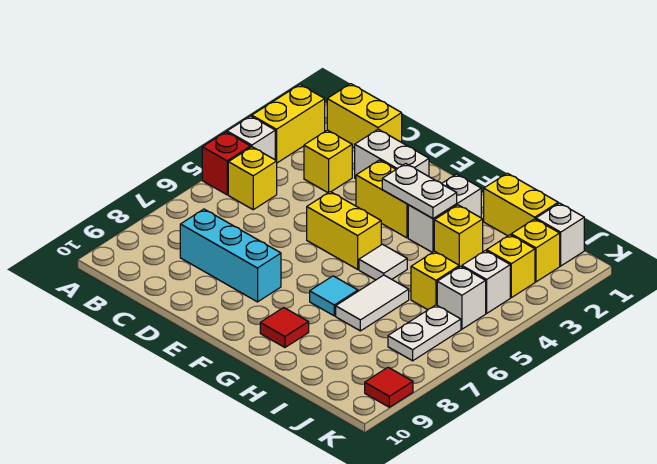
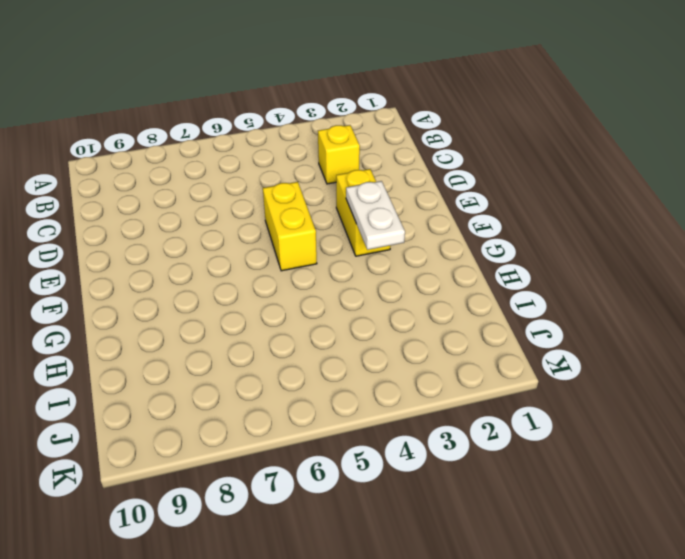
none -> yellow brick A2:A3 level 1
none -> white brick A4 level 1
none -> red brick A5 level 1

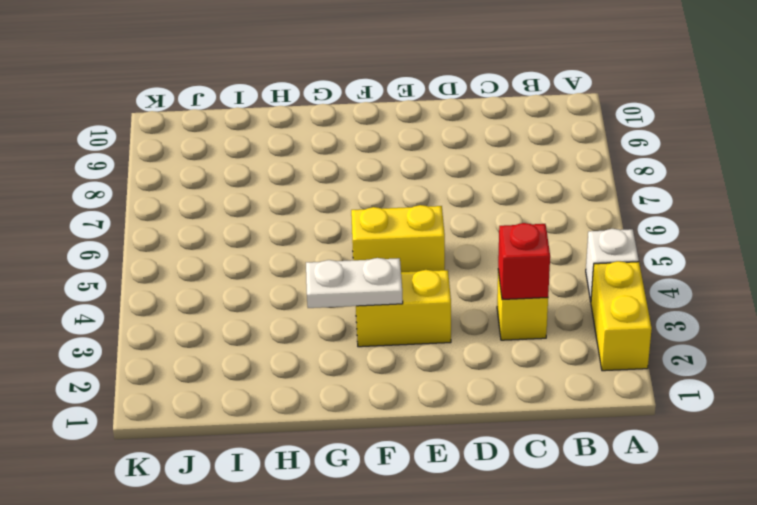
red brick C3 level 2 -> red brick A5 level 1
none -> yellow brick B1:C1 level 1
none -> yellow brick B5 level 1
none -> cyan brick C8:E8 level 1

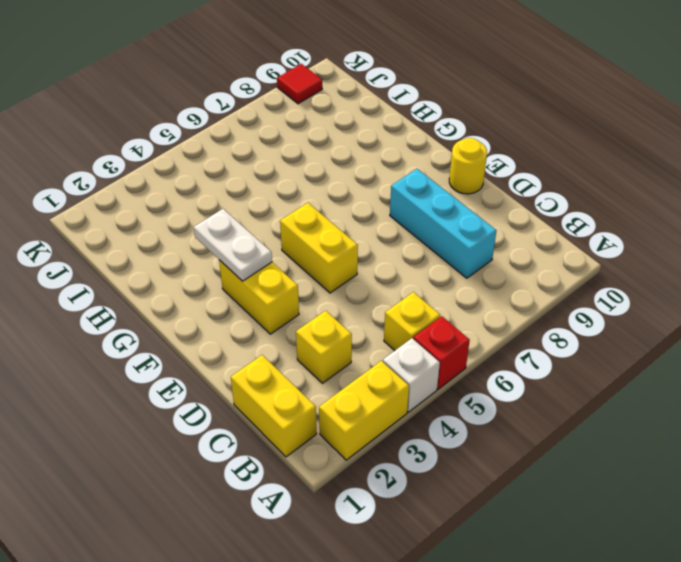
yellow round brick E10 level 1 -> none
none -> white brick D2:E2 level 1
none -> white brick G2:G3 level 1
none -> white tile G5 level 1

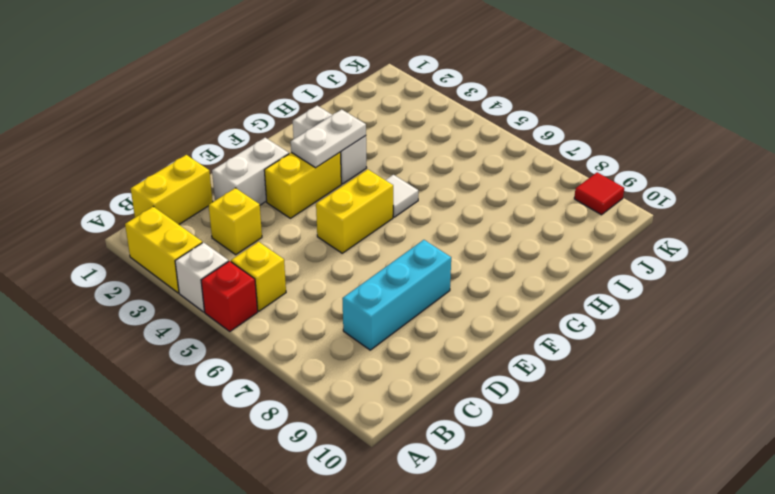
none -> cyan tile G7 level 1
none -> red tile G9 level 1
none -> yellow brick H1:I1 level 1

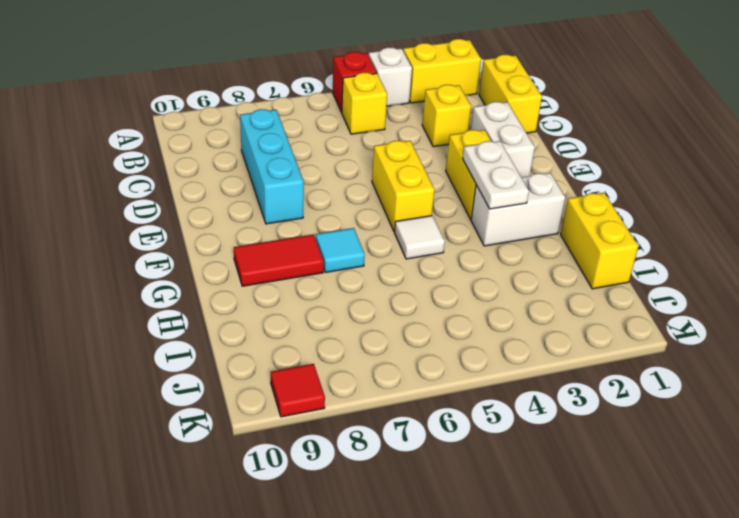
red tile G8:G9 level 1 -> red tile G9 level 1
none -> yellow brick H3 level 1
none -> white tile H6:H7 level 1
none -> yellow brick I5 level 1

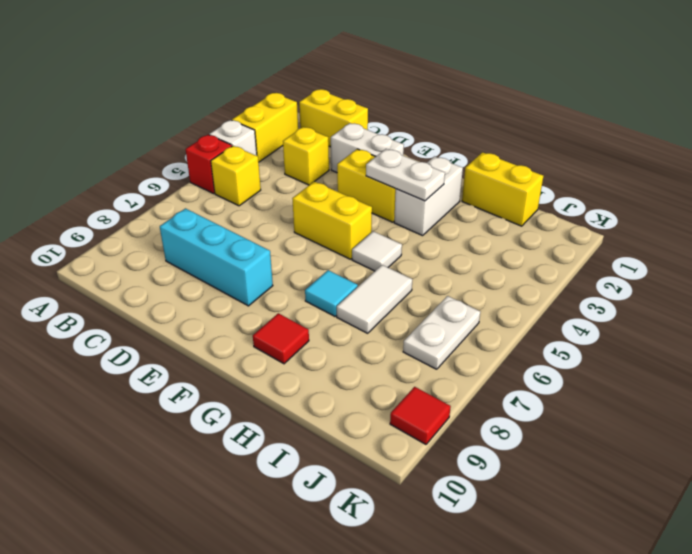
none -> yellow brick H3 level 1
none -> yellow brick I5 level 1
none -> white brick J1 level 1

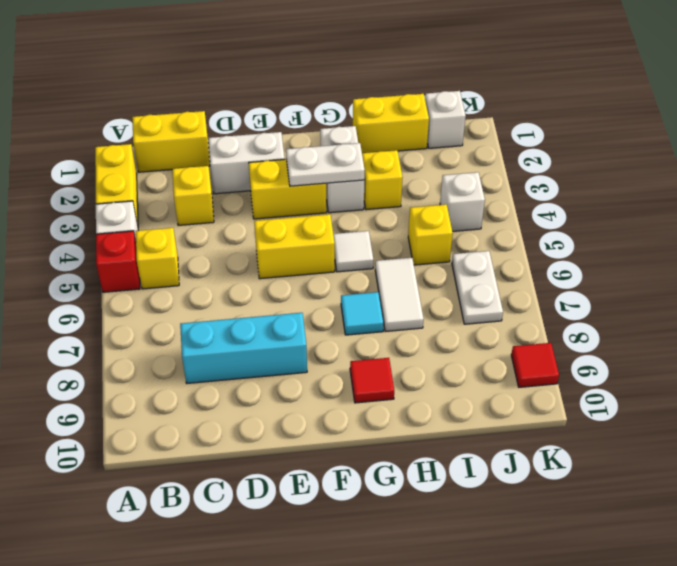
none -> yellow brick J2 level 1
none -> yellow brick J3 level 1
none -> white brick J5 level 1

